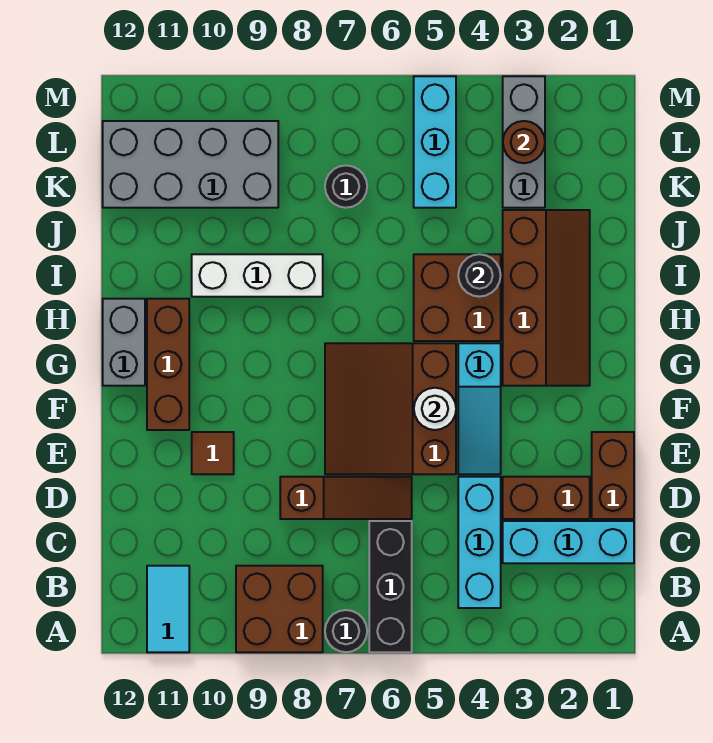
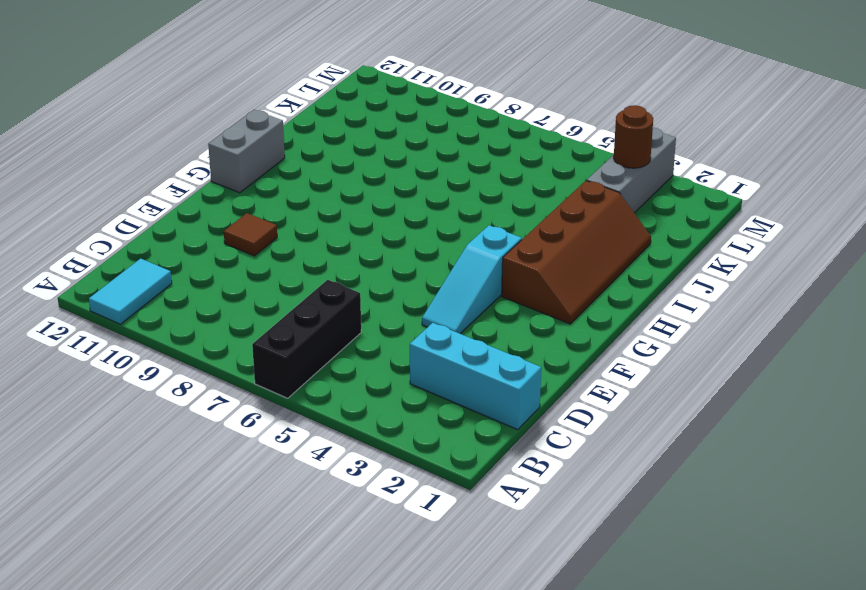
none -> black round brick A7 level 1
none -> brown brick A8:B9 level 1
none -> cyan brick B4:D4 level 1

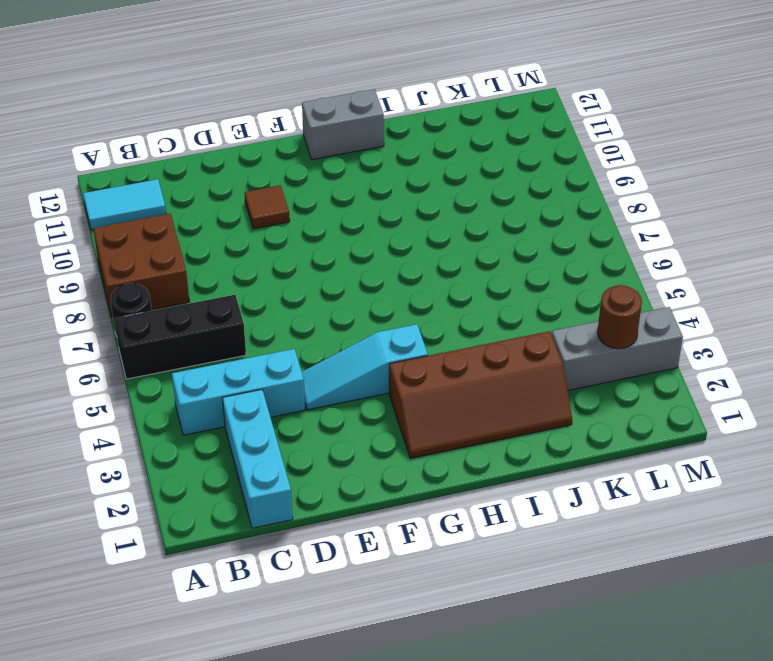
none -> brown brick D1:E1 level 1
none -> brown brick D2:D3 level 1
none -> brown slope D6:D8 level 1 top 8

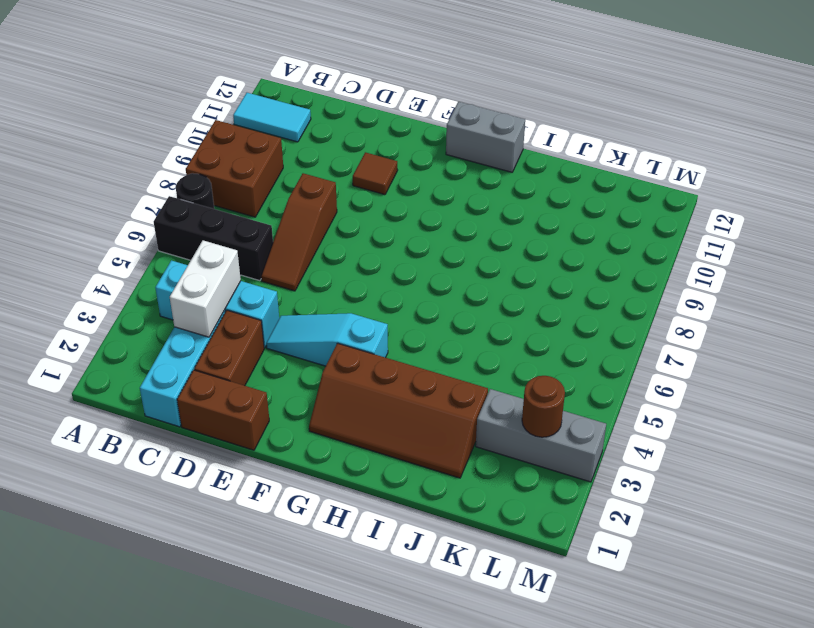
white brick C3:C4 level 2 -> none
none -> brown slope E5:G7 level 1 top 5
none -> brown brick F11:H11 level 1
none -> brown brick H4:I5 level 1

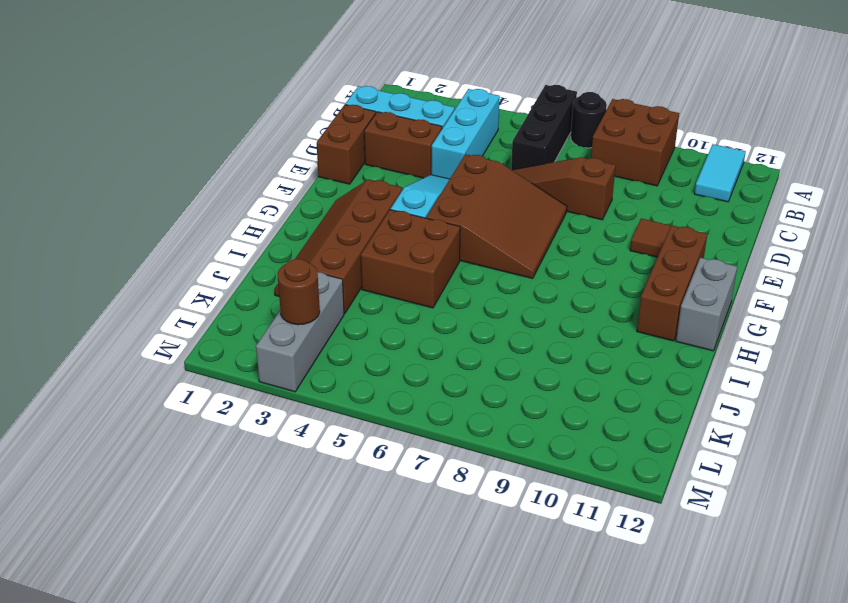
none -> white brick I8:I10 level 1
none -> cyan brick K5:M5 level 1
none -> black round brick K7 level 1

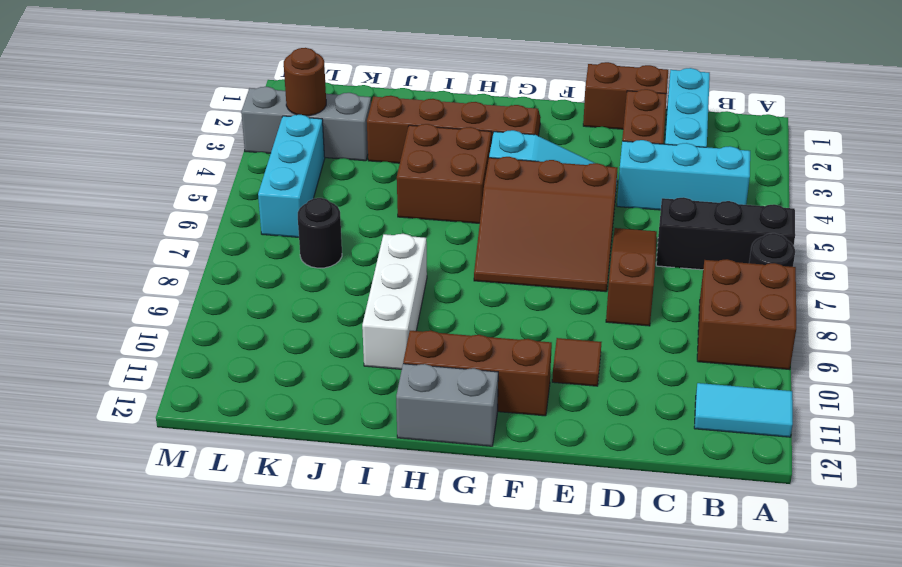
cyan brick L4:L6 level 1 -> cyan brick K5:M5 level 1
none -> grey brick K9:L12 level 1
none -> white round brick F5 level 2
none -> black round brick I4 level 2

